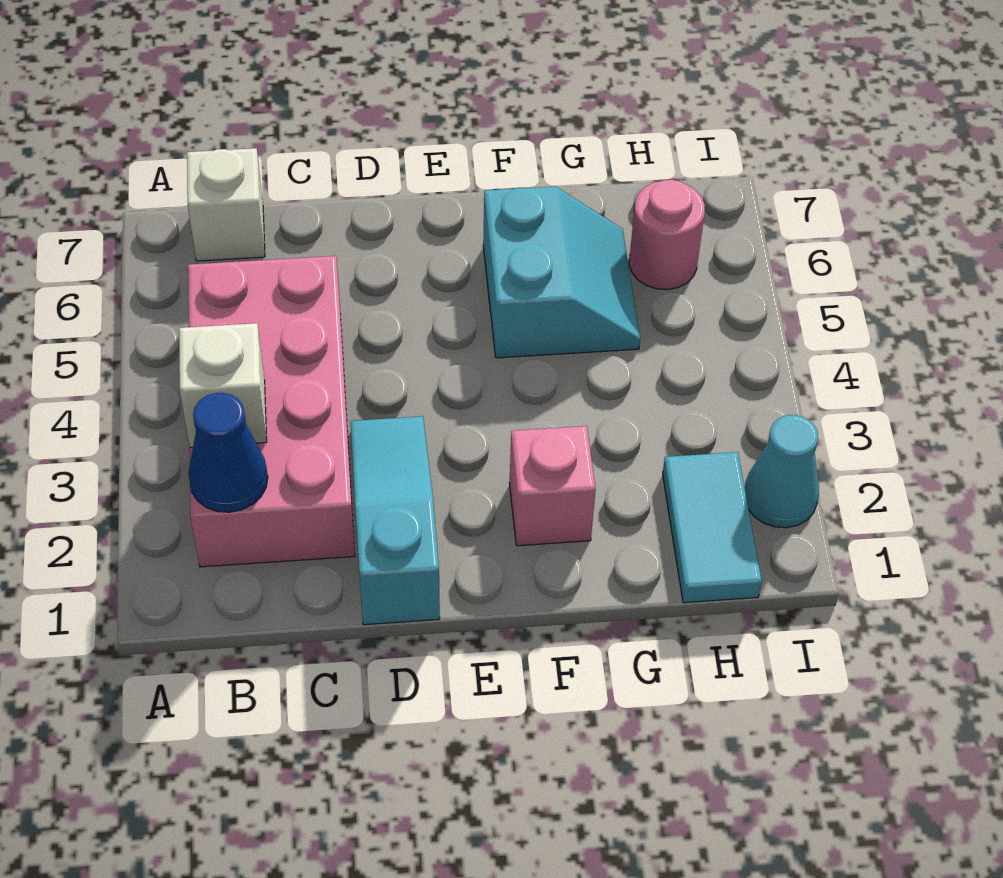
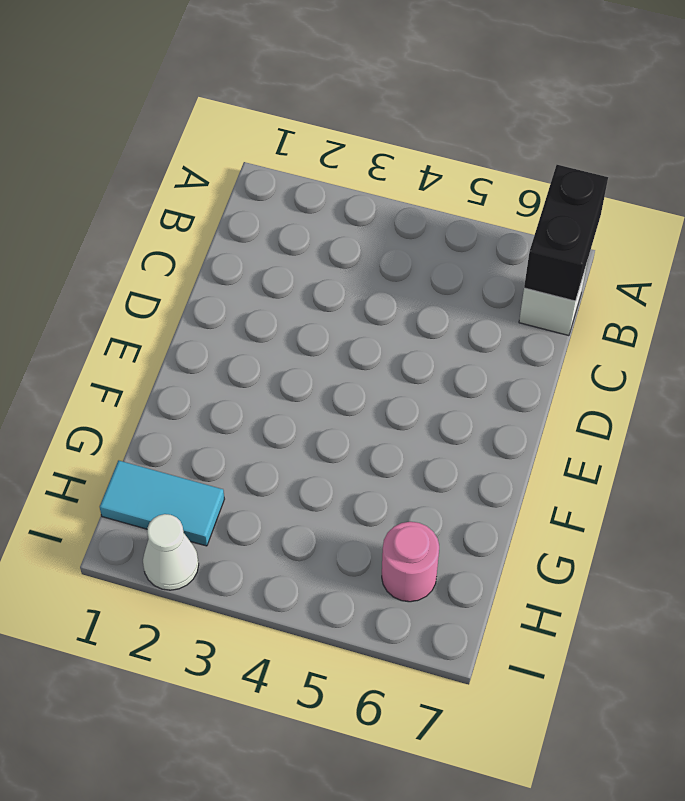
black brick A7:B7 level 2 -> none
white cone I2 level 1 -> cyan cone I2 level 1
none -> pink brick B2:C5 level 1
none -> cyan slope D1:D3 level 1 top 1

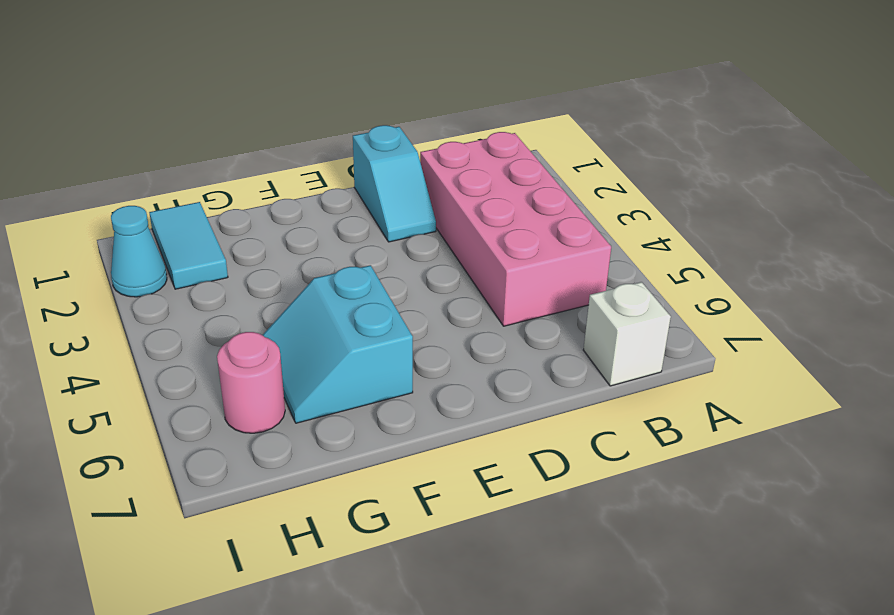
cyan slope D1:D2 level 1 top 1 -> cyan slope D1:D3 level 1 top 1
none -> pink brick F2 level 1
none -> blue cone B2 level 2

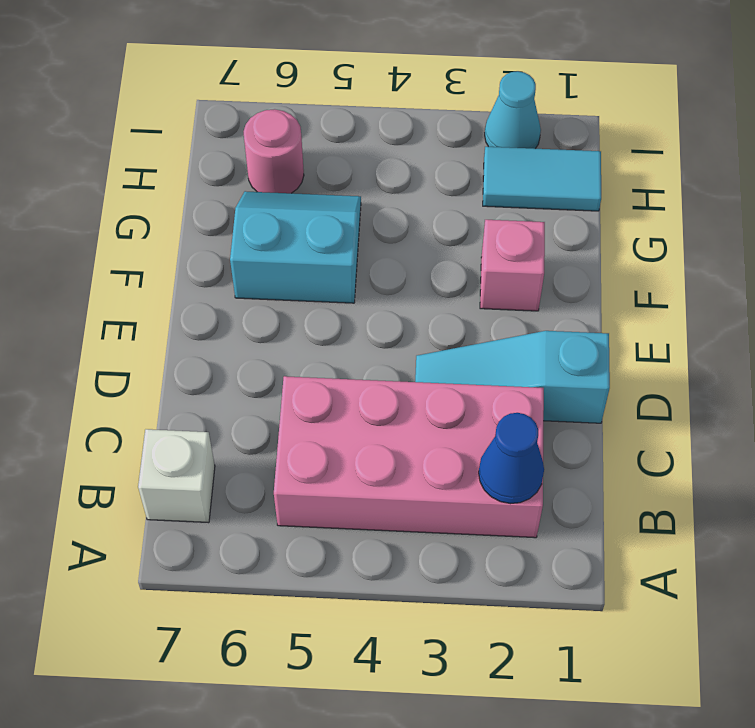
none -> white brick B3 level 2

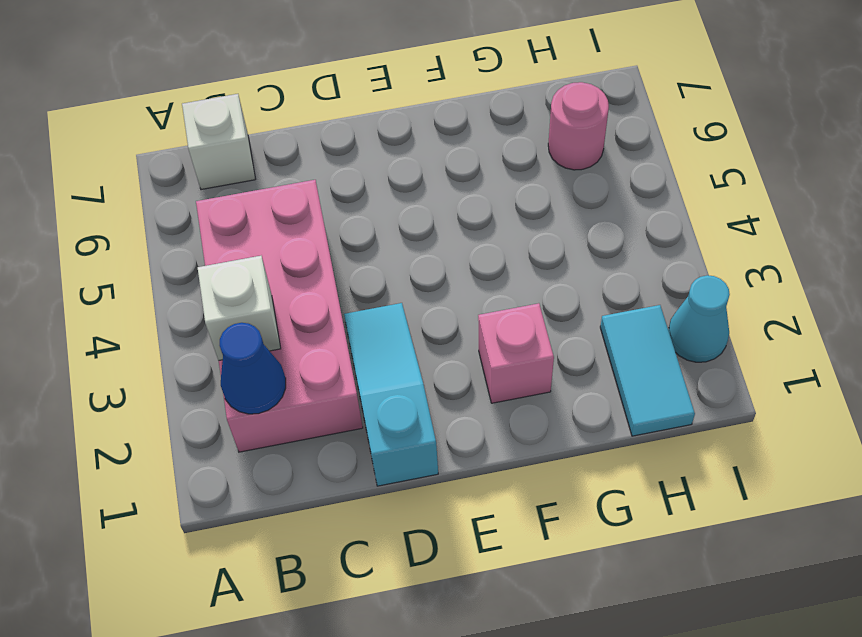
none -> cyan slope F5:G6 level 1 top F

